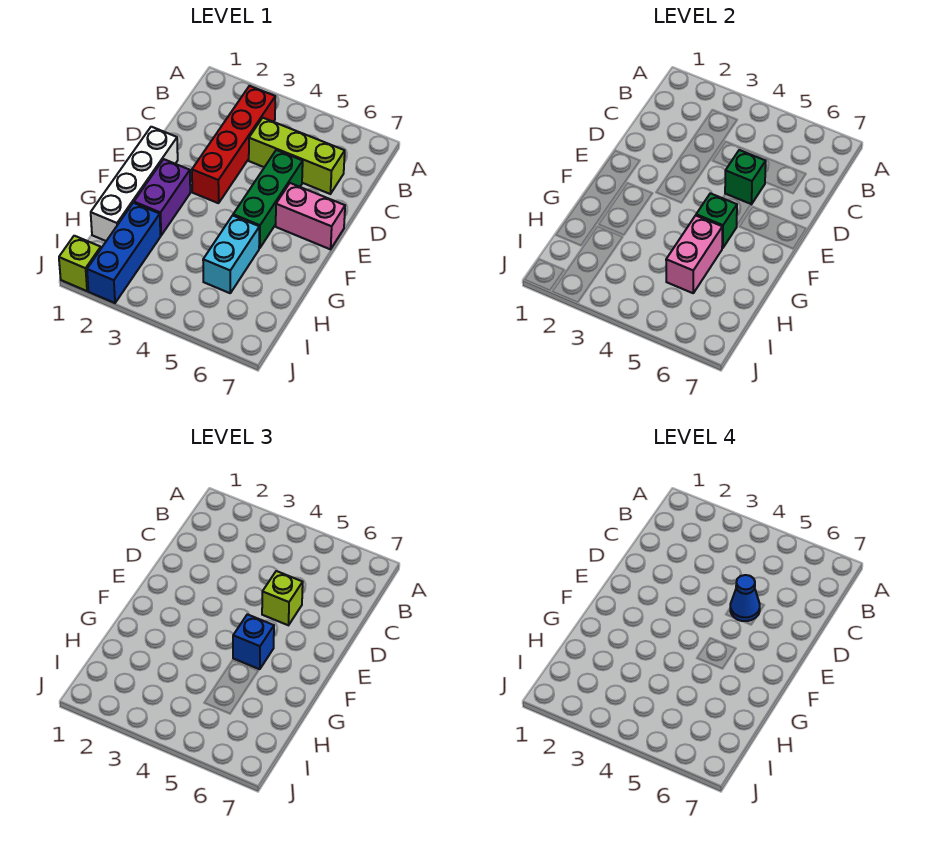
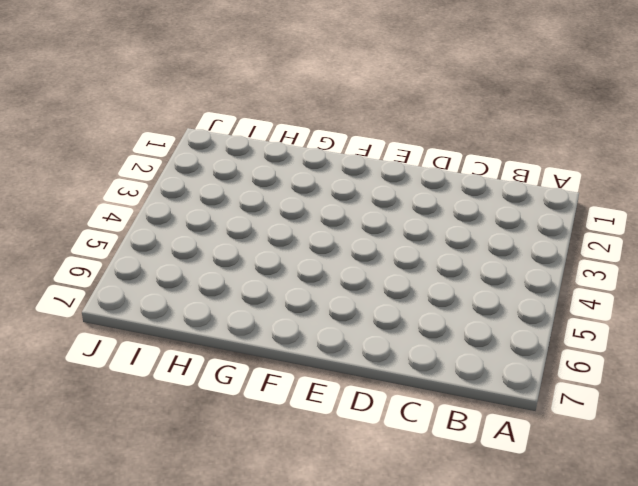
none -> red brick B3:E3 level 1
none -> lime brick C4:C6 level 1
none -> green brick D5:F5 level 1

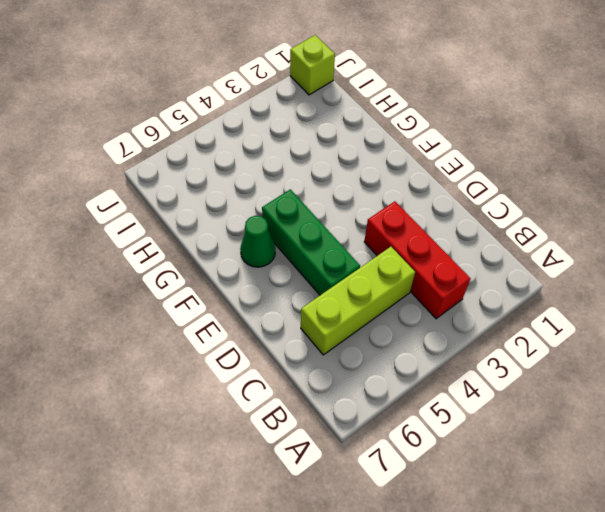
red brick B3:D3 level 1 -> red brick B3:E3 level 1
green cone F6 level 1 -> none
none -> white brick E1:H1 level 1
none -> pink brick E6:E7 level 1
none -> purple brick F2:G2 level 1

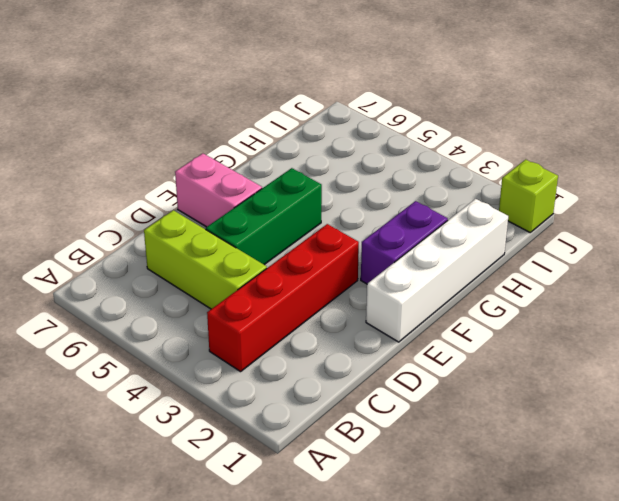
none -> cyan brick G5:H5 level 1
none -> blue brick H2:J2 level 1
none -> green brick D5 level 2

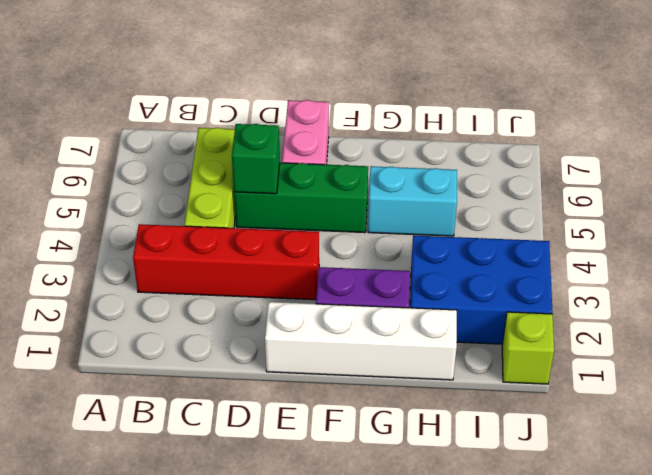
blue brick H2:J3 level 1 -> blue brick H2:J2 level 1
none -> green brick F5 level 2
none -> pink brick G5:H5 level 2
none -> lime brick D5 level 3

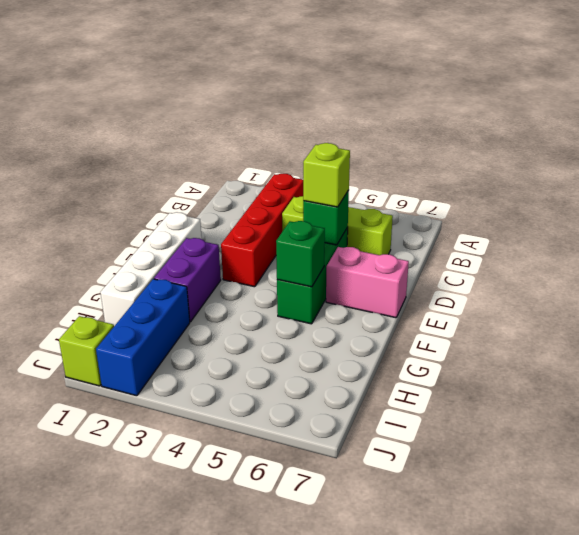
none -> cyan brick G5:H5 level 1
none -> pink brick G5:H5 level 2
none -> blue brick F5 level 3

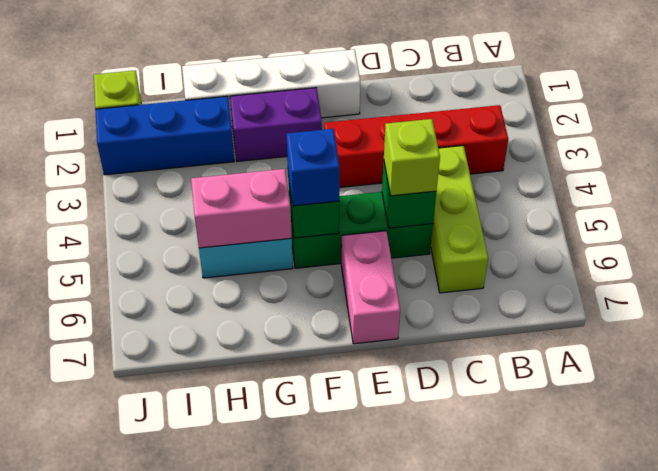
none -> blue cone D5 level 4

